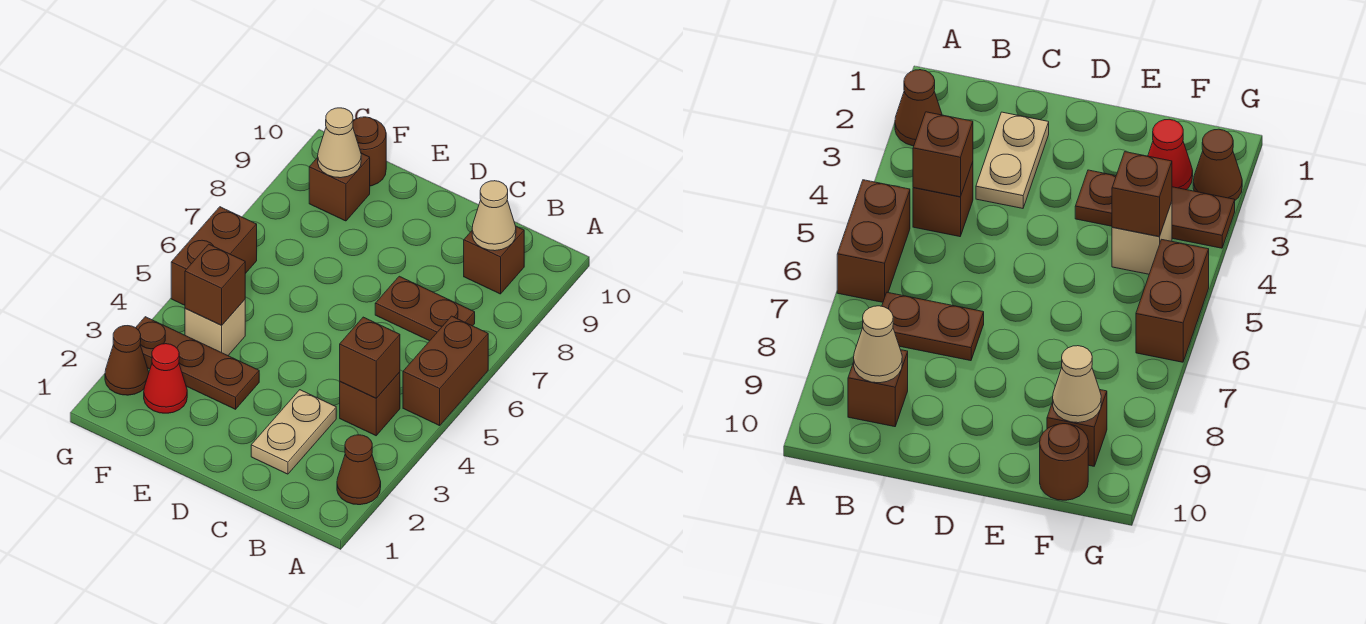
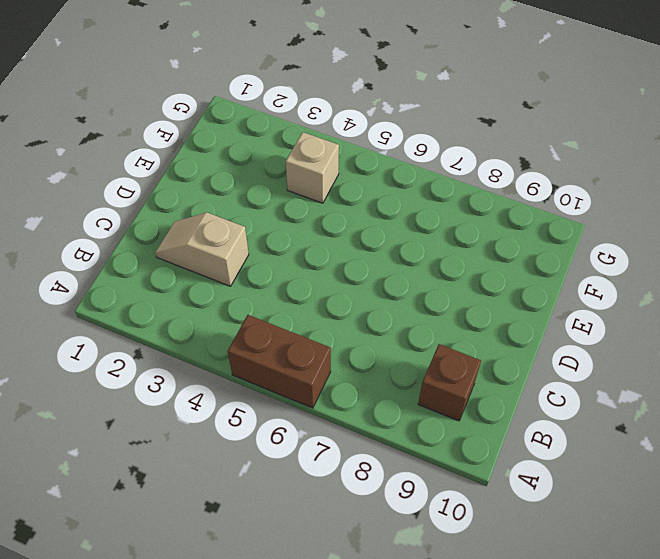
tan slope C2:C3 level 1 top 3 -> tan plate C2:C3 level 1
none -> brown cone A2 level 1
none -> brown brick B4 level 1
none -> brown plate B7:C7 level 1

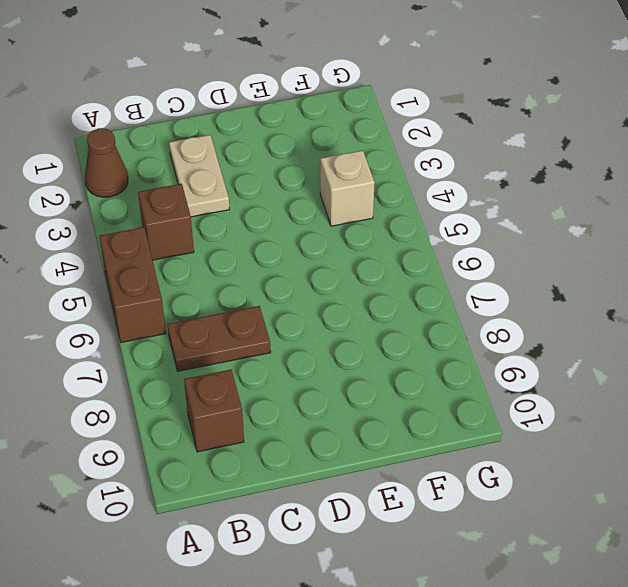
none -> brown plate E3:G3 level 1
none -> red cone F2 level 1
none -> brown brick F9 level 1

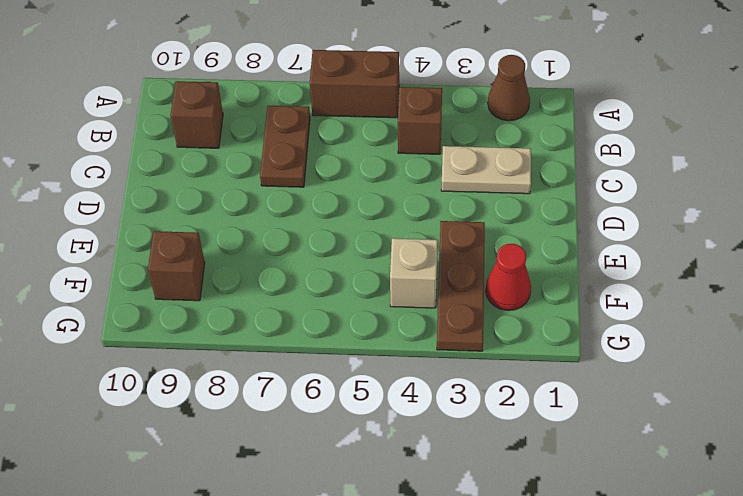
none -> brown round brick F10 level 1
none -> brown cone G2 level 1
none -> brown brick G5:G6 level 1

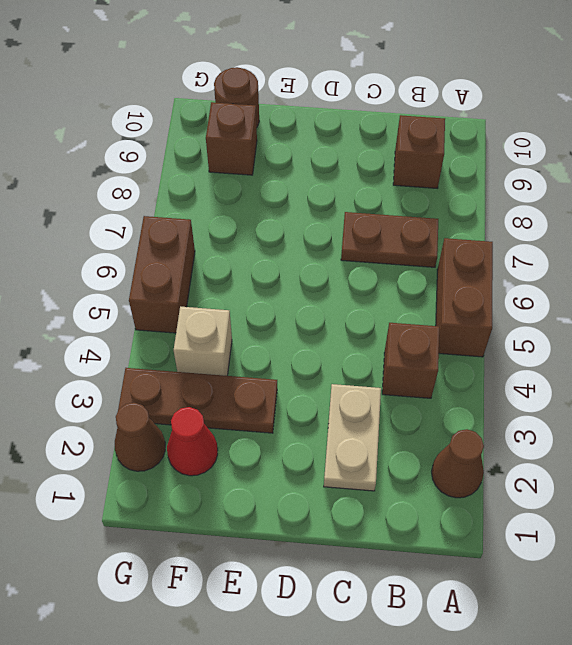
none -> brown brick B4 level 2
none -> tan cone B9 level 2
none -> brown brick F4 level 2

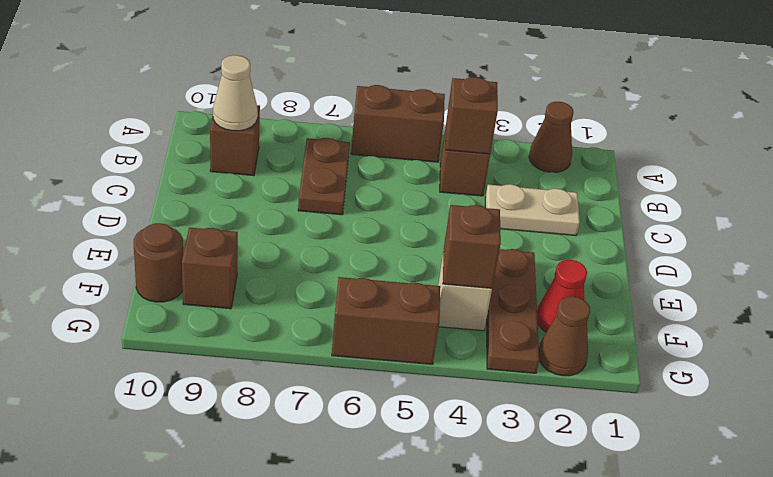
none -> tan cone F9 level 2

